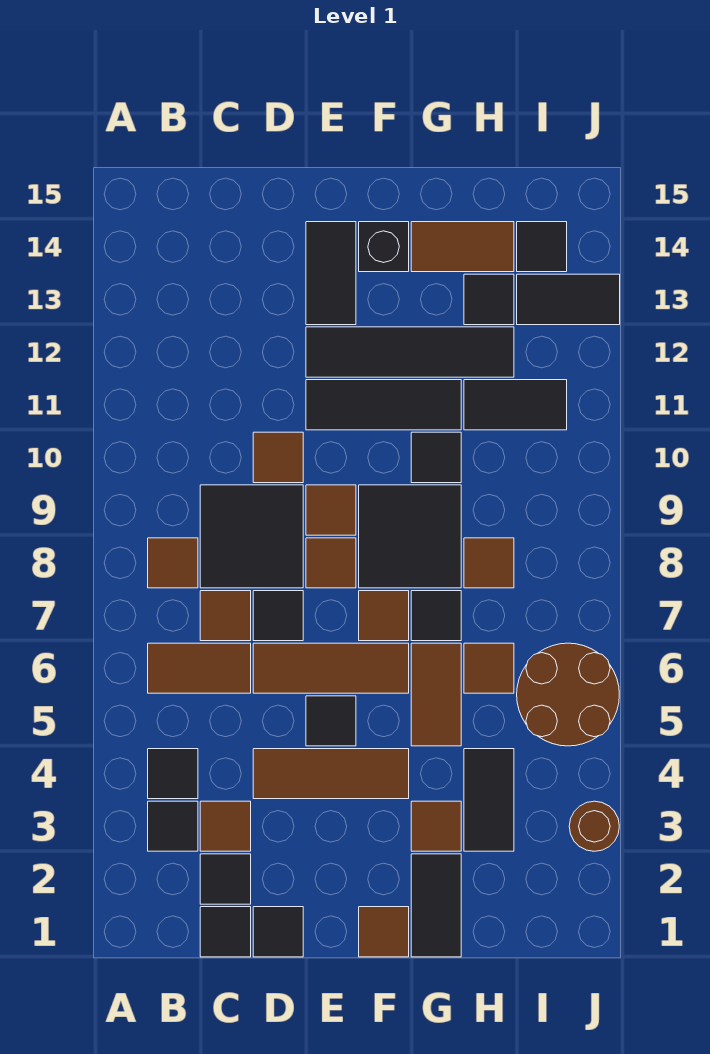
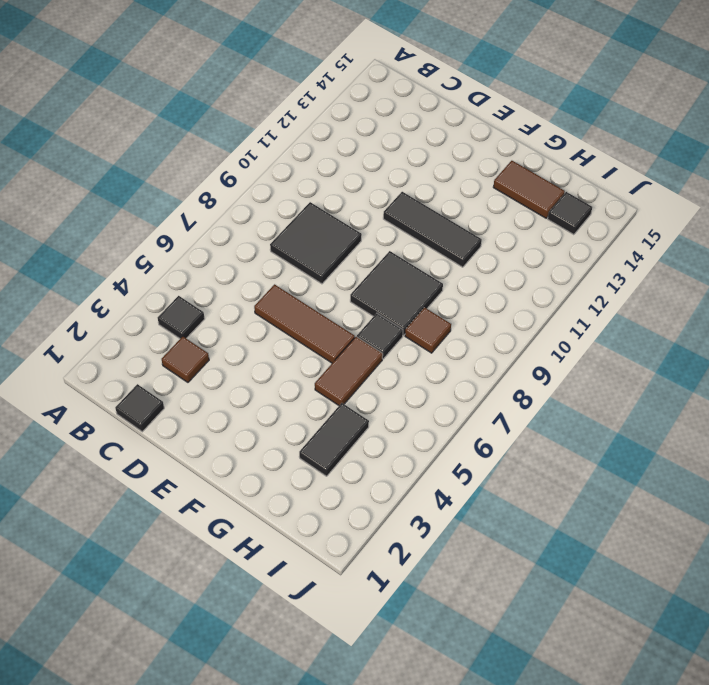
none -> black tile B3 level 1
none -> brown tile B6:C6 level 1
none -> brown tile B8 level 1
none -> black tile C2 level 1

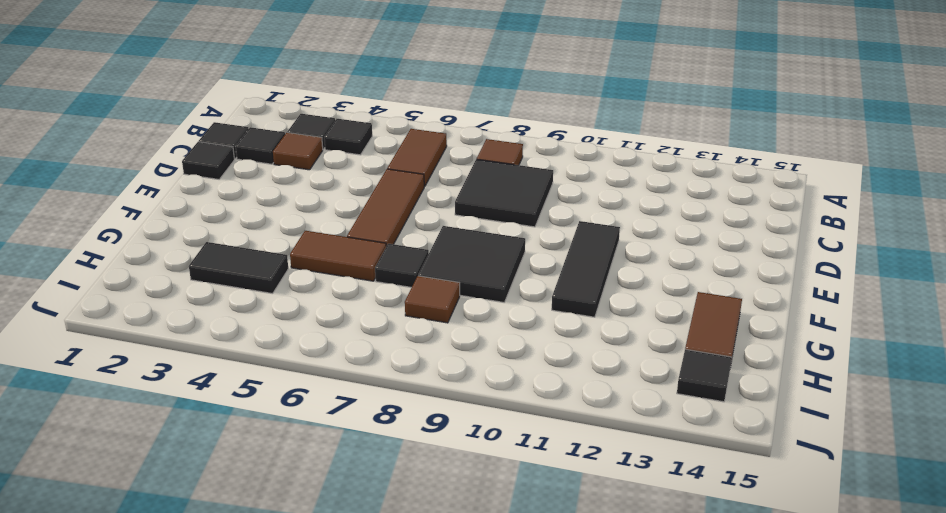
none -> brown tile C7 level 1
none -> brown tile D4:F4 level 1
none -> black tile D7 level 1
none -> brown tile D10 level 1

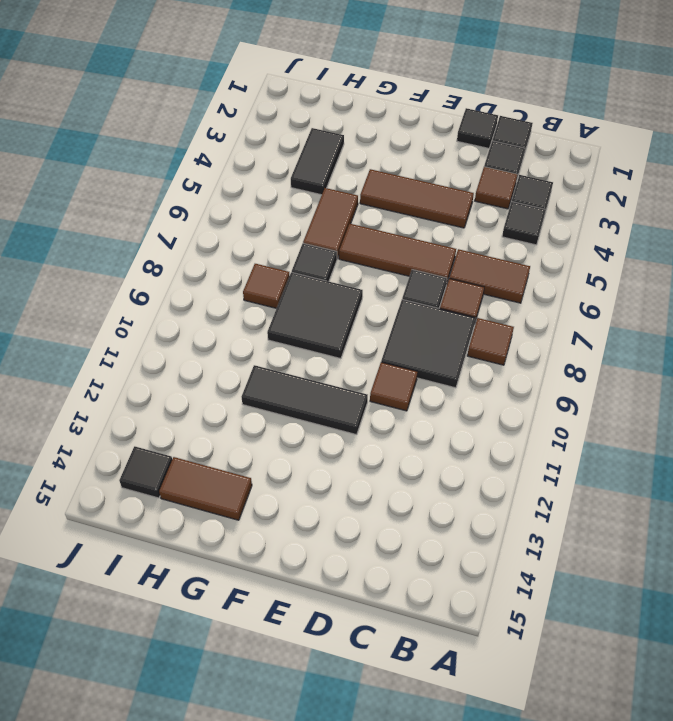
none -> black tile E5 level 1
none -> brown tile E8 level 1
none -> brown tile E9 level 1
none -> black tile E12:H12 level 1

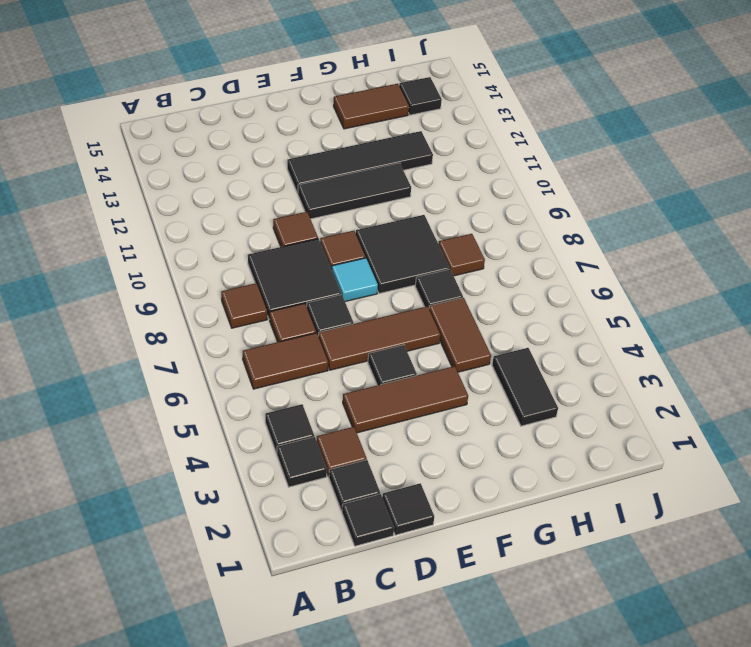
cyan tile E8 level 1 -> brown tile E8 level 1
none -> black tile E13:E14 level 1
none -> brown tile F1 level 1
none -> brown tile F7 level 1
none -> black brick F14 level 1

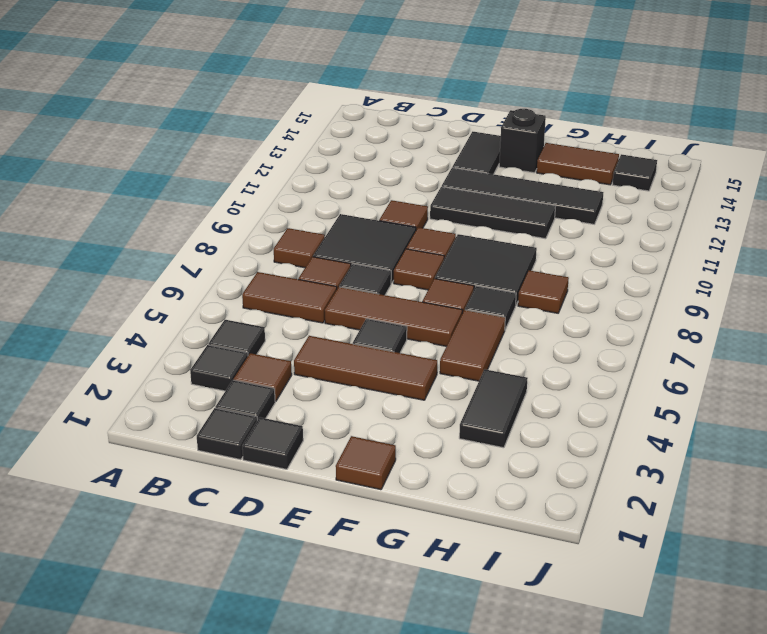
none -> black tile G1:G2 level 1
none -> brown tile G3 level 1
none -> black tile G10 level 1
none -> brown tile H6 level 1

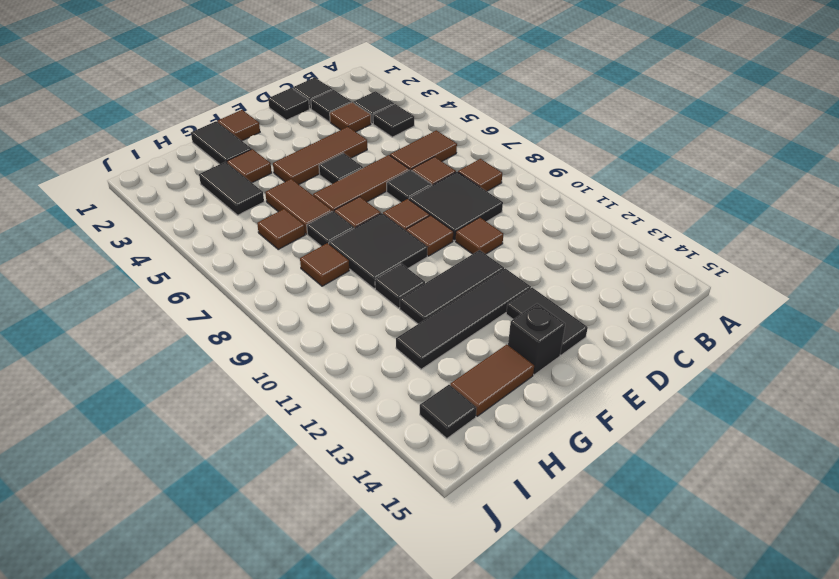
none -> black tile H11:I11 level 1
none -> black tile H13 level 1
none -> brown round brick I5:J6 level 1
none -> black tile I13:J13 level 1

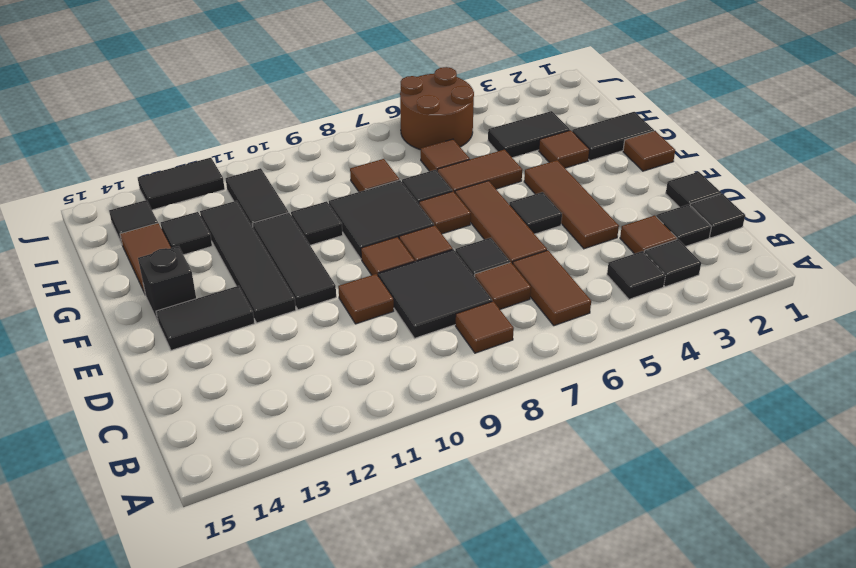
black tile J12:J13 level 1 -> black tile I13:J13 level 1
none -> brown round brick J3 level 1

